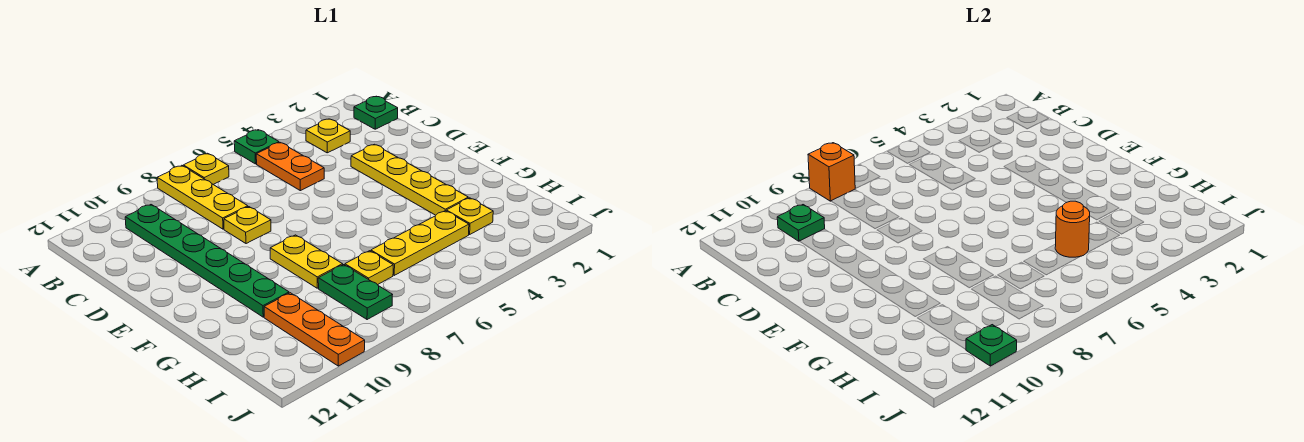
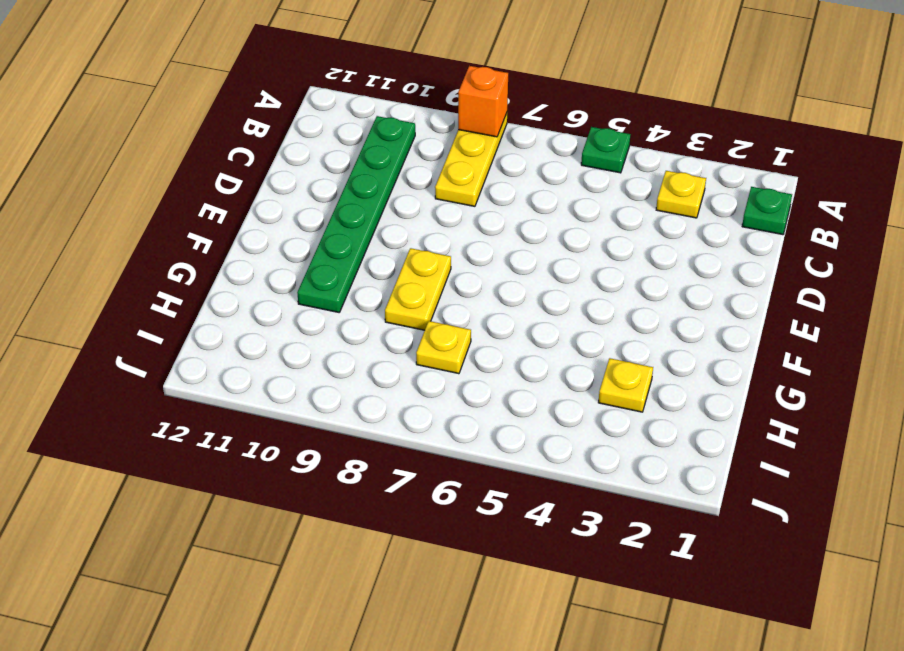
none -> yellow plate A7 level 1
none -> orange plate B5:C5 level 1
none -> yellow plate D3:G3 level 1

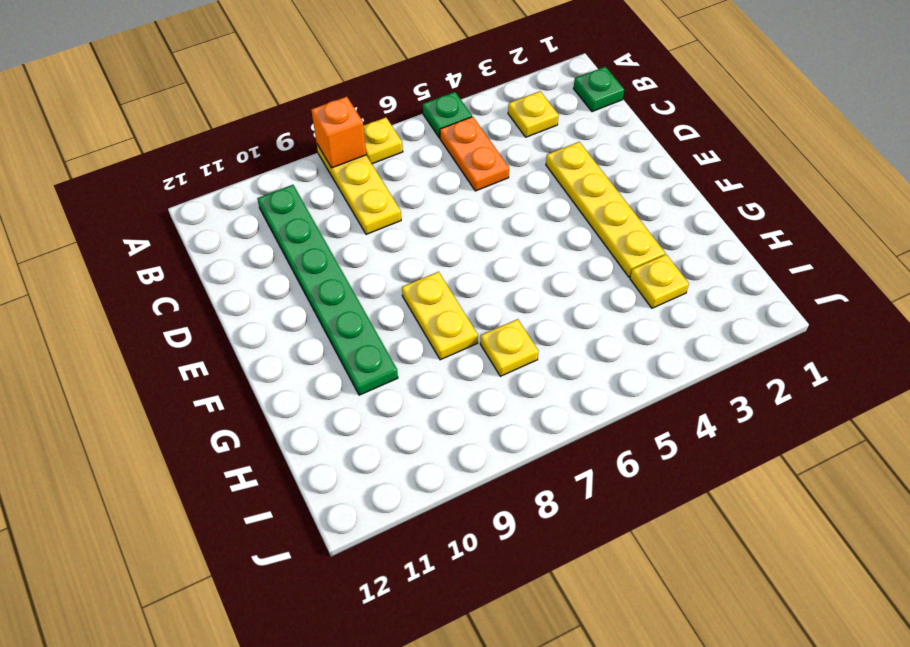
none -> yellow plate D8 level 1
none -> yellow plate H4:H6 level 1
none -> green plate H8:I8 level 1

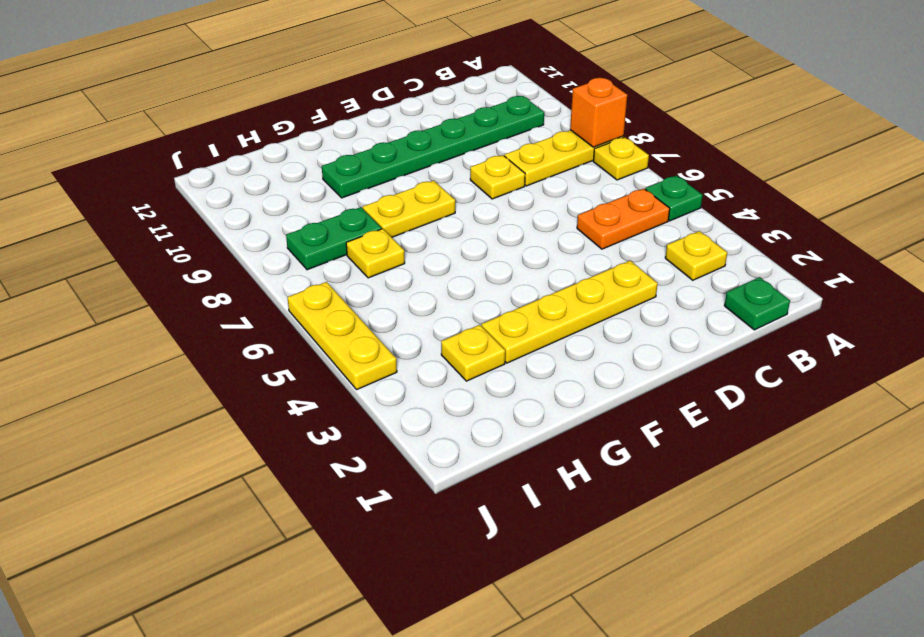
yellow plate J4:J6 level 1 -> yellow plate H4:H6 level 1
none -> orange plate H10:J10 level 1
none -> green plate B10 level 2
none -> orange round brick H5 level 2

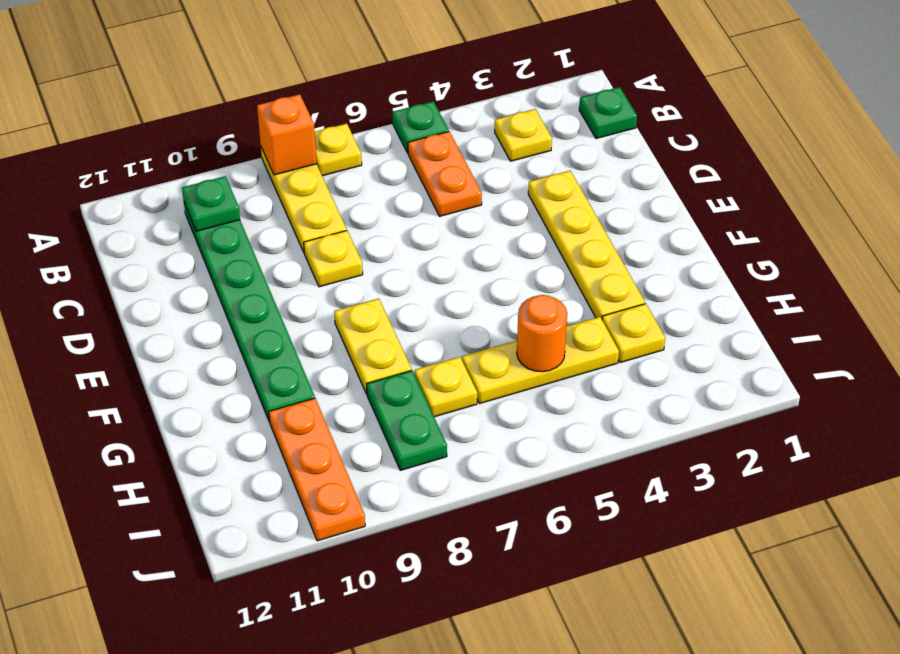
none -> green plate J10 level 2

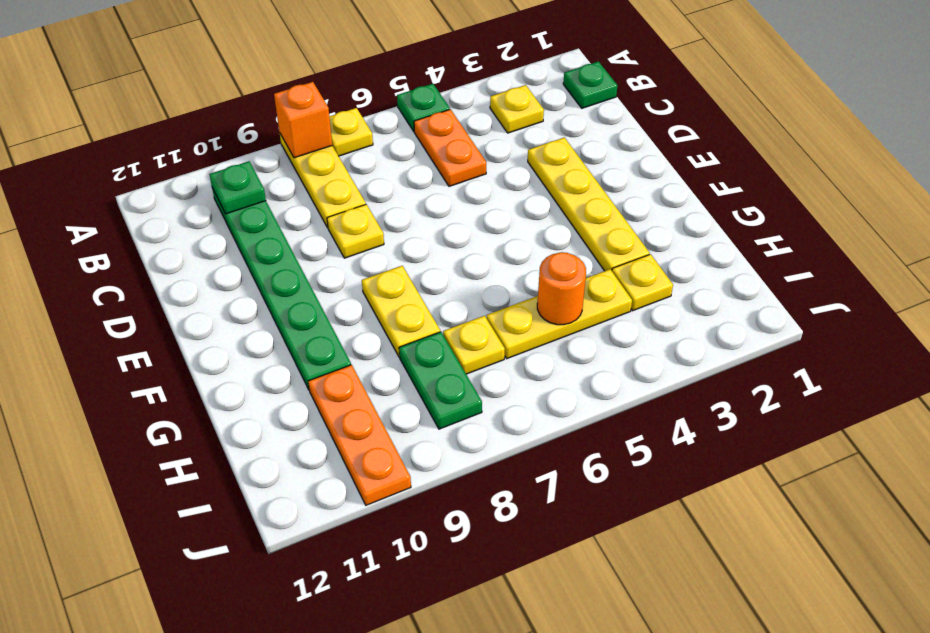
none -> green plate J10 level 2

